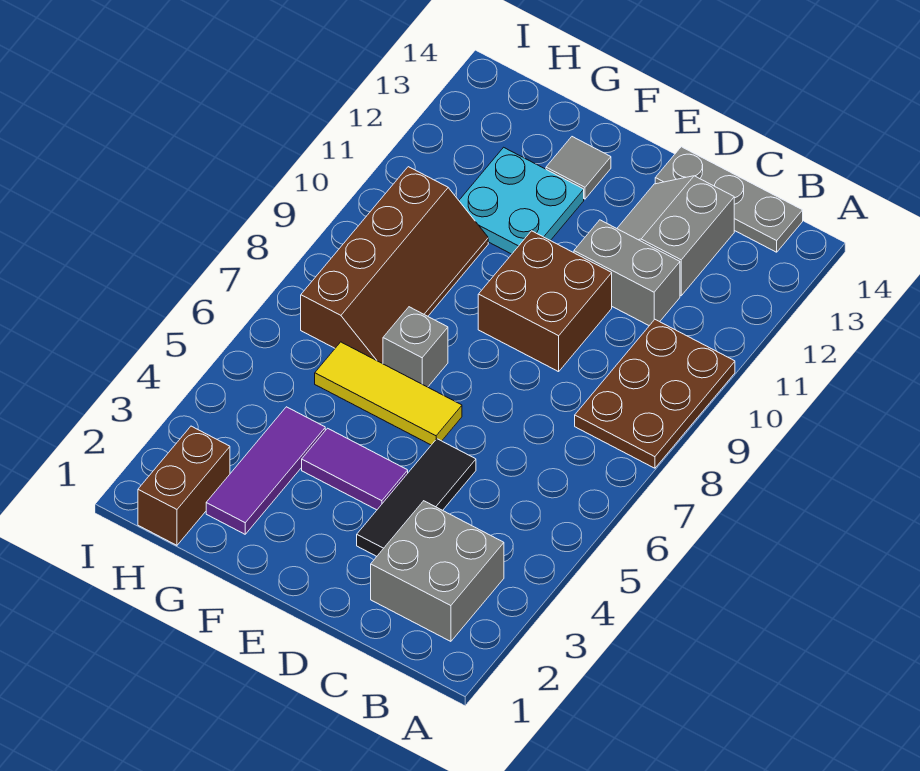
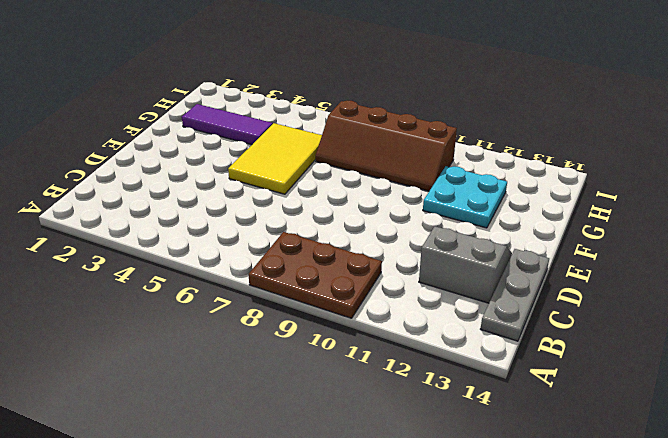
yellow tile E5:G6 level 1 -> yellow tile E6:G6 level 1
none -> grey brick B2:C3 level 1
none -> grey brick C11:D11 level 1
none -> black tile D3:D5 level 1

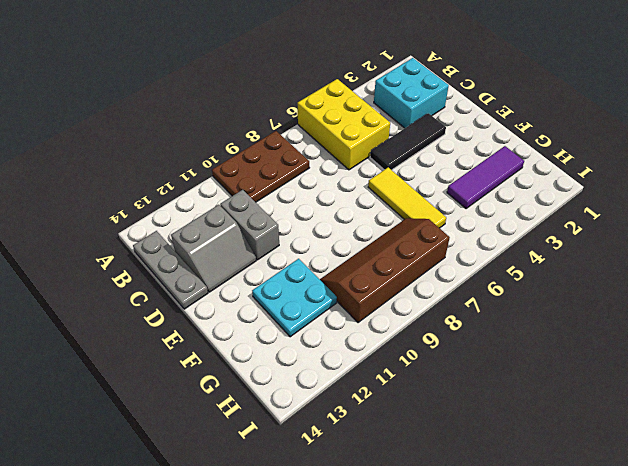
yellow brick A5:C6 level 1 -> none
cyan brick B2:C3 level 1 -> grey brick B2:C3 level 1
none -> brown brick D9:E10 level 1
none -> purple tile E4:F4 level 1
none -> grey brick F7 level 1

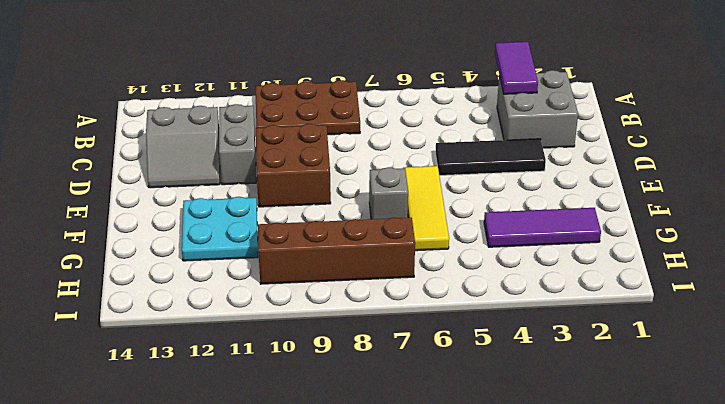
purple tile A3:B3 level 2 -> purple tile E4:F4 level 1
none -> grey plate B14:D14 level 1
none -> grey tile F13 level 1
none -> brown brick H1:H2 level 1

